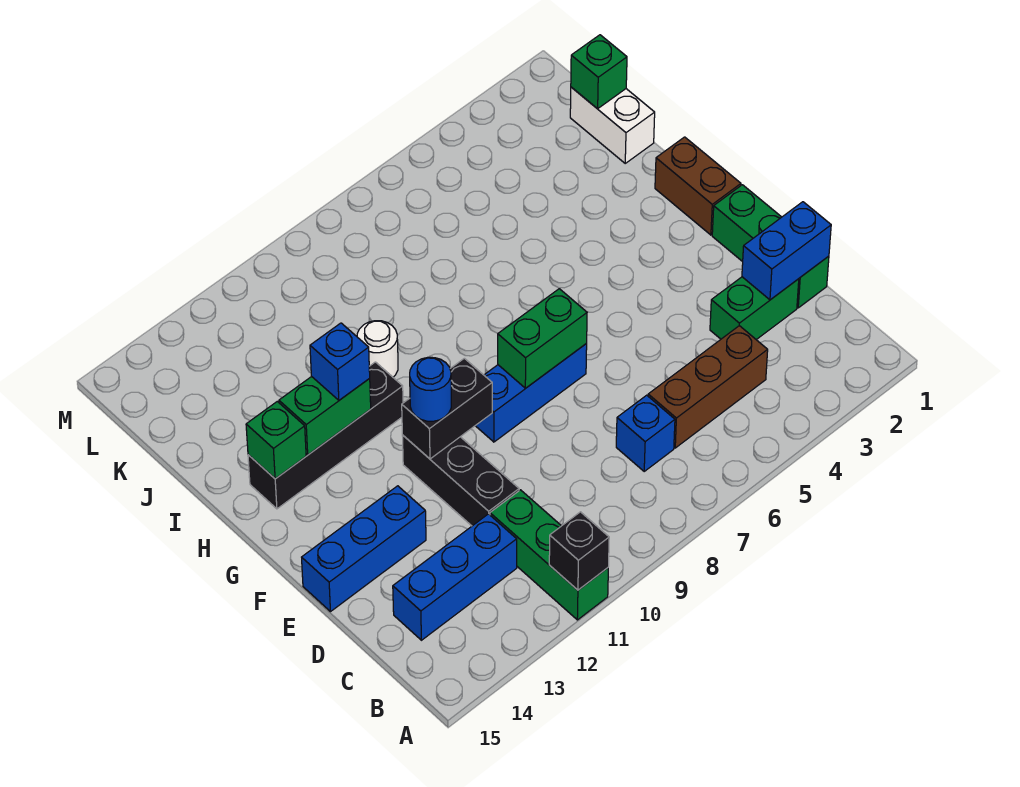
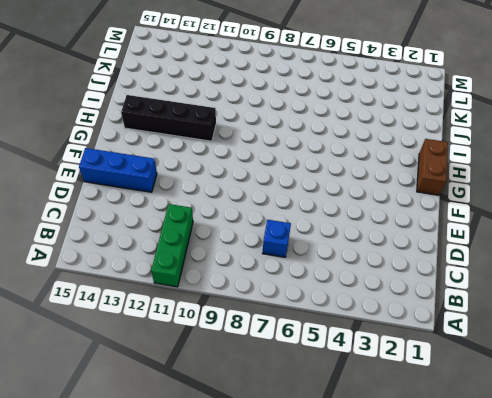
none -> brown brick C4:C6 level 1
none -> blue brick C12:C14 level 1
none -> green brick D1:F1 level 1

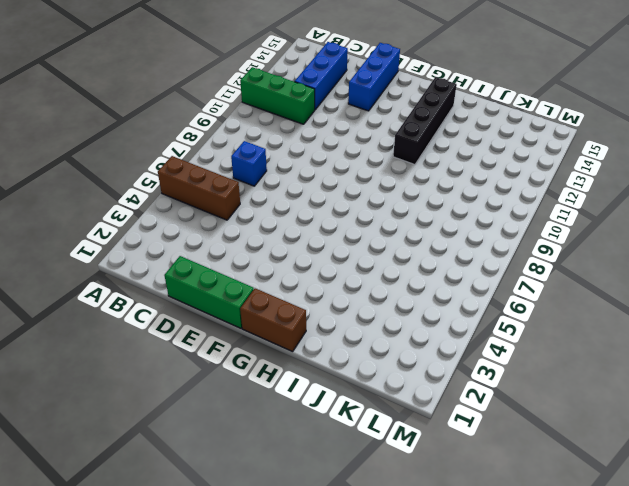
brown brick A5:C5 level 1 -> brown brick C4:C6 level 1
none -> green brick D2:D3 level 1
none -> black brick D11:F11 level 1
none -> blue brick F7:F9 level 1

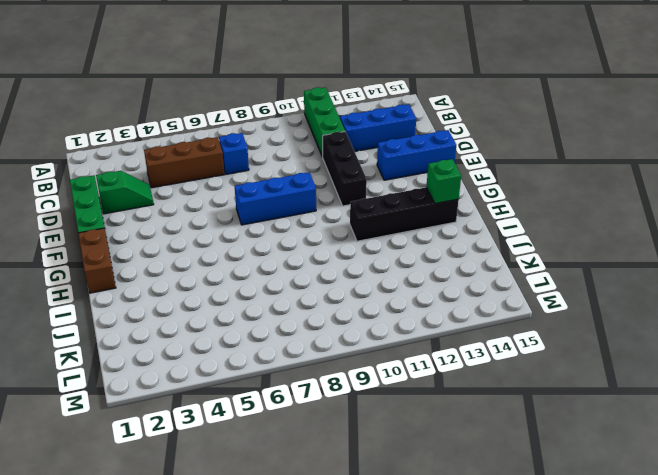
green slope D2:D3 level 1 top 2 -> green brick D2:D3 level 1
none -> white round brick I10 level 1
none -> white brick J1:K1 level 1
none -> black brick A11 level 2

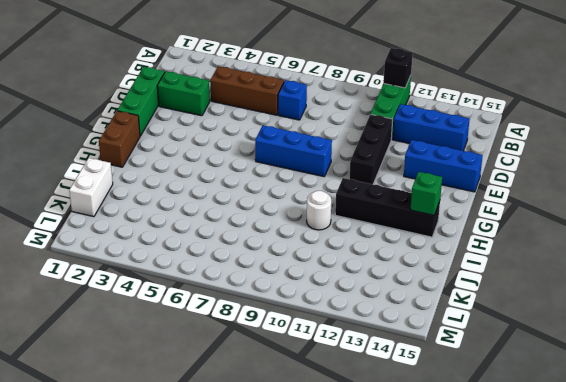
none -> blue brick D1:D2 level 2
none -> green brick F7:F8 level 2
none -> black brick F10:F11 level 2

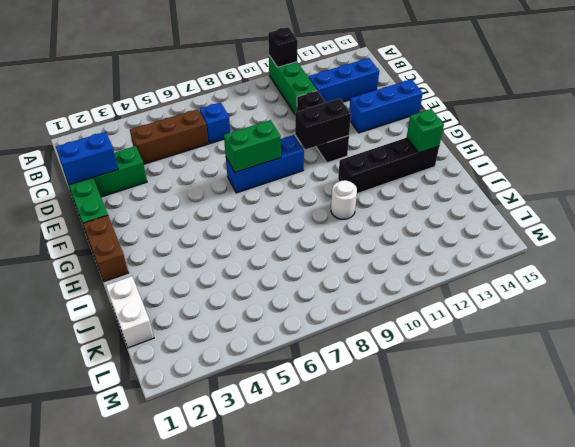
none -> green brick H12:H13 level 2
none -> green brick K1 level 2
none -> blue round brick F11 level 3

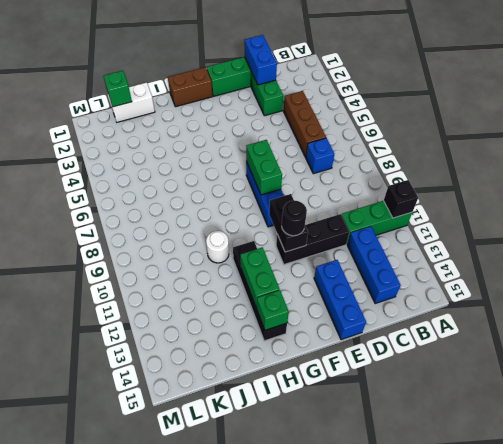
black round brick F11 level 3 -> blue round brick F11 level 3
none -> blue brick H12 level 3

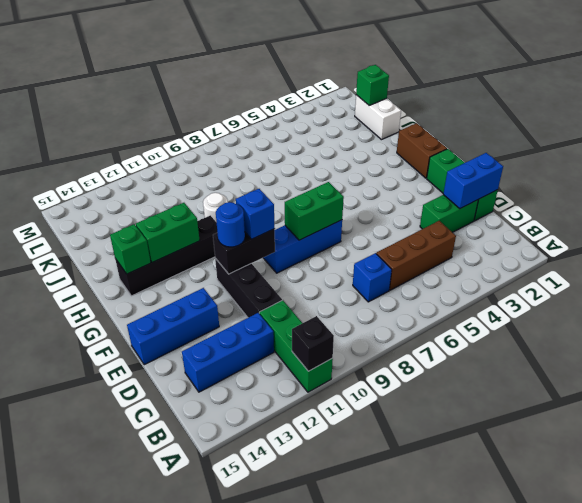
blue brick F10 level 3 -> blue brick H12 level 3

